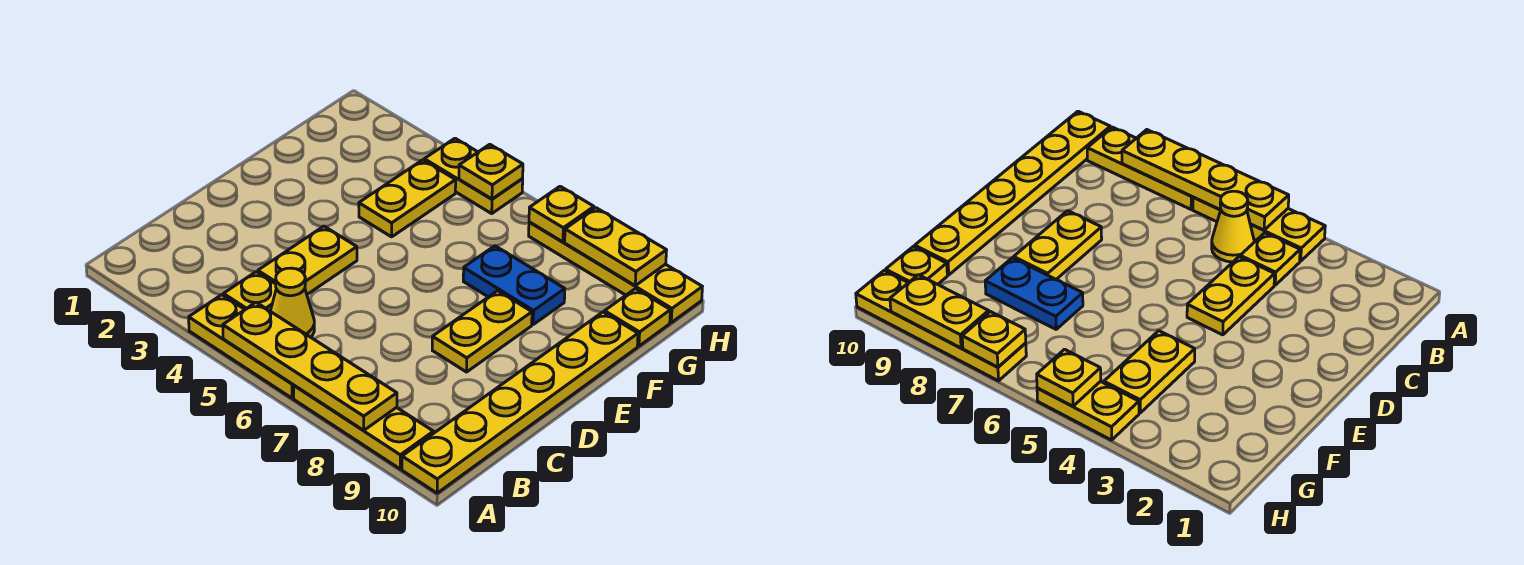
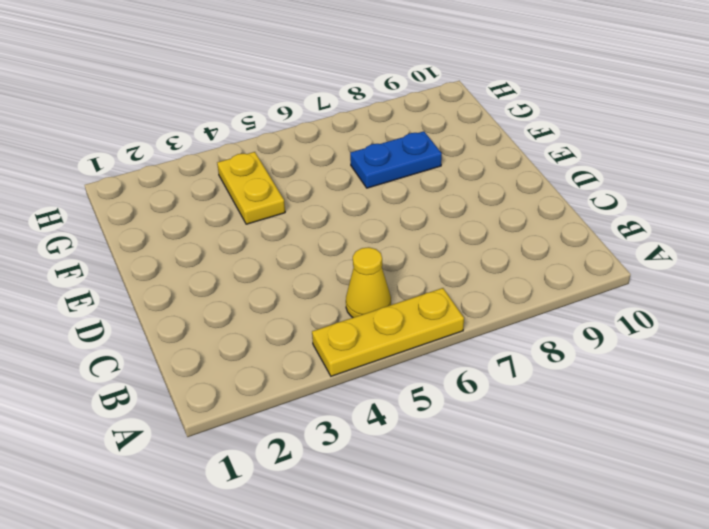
none -> yellow plate A7:A9 level 1
none -> yellow plate A10:F10 level 1
none -> yellow plate B4 level 1

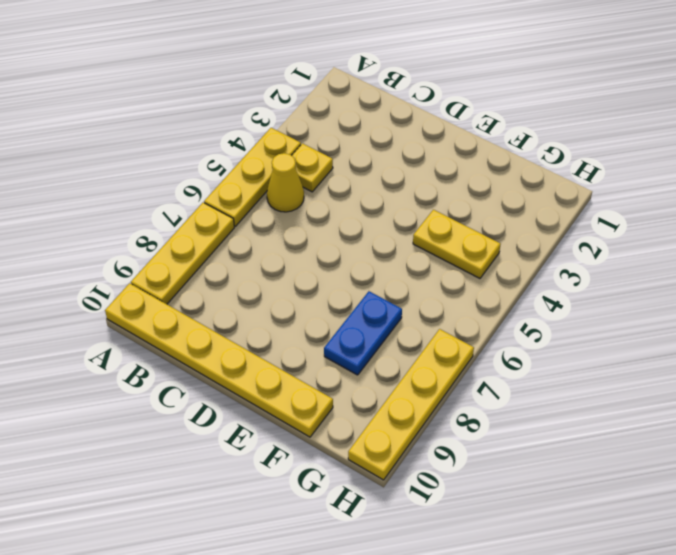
none -> yellow plate C4:D4 level 1
none -> yellow plate D8:E8 level 1
none -> yellow plate G10 level 1

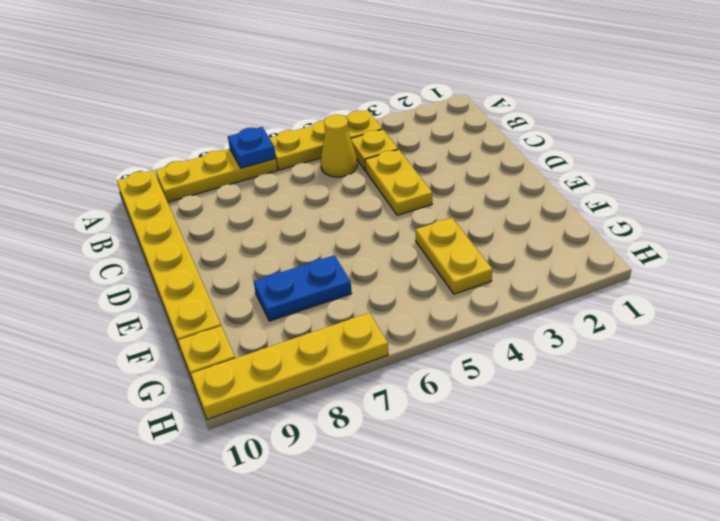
blue plate A7 level 2 -> yellow plate A5:A8 level 2
none -> yellow plate D8:E8 level 1
none -> yellow plate H4:H5 level 1
none -> yellow plate H5 level 2

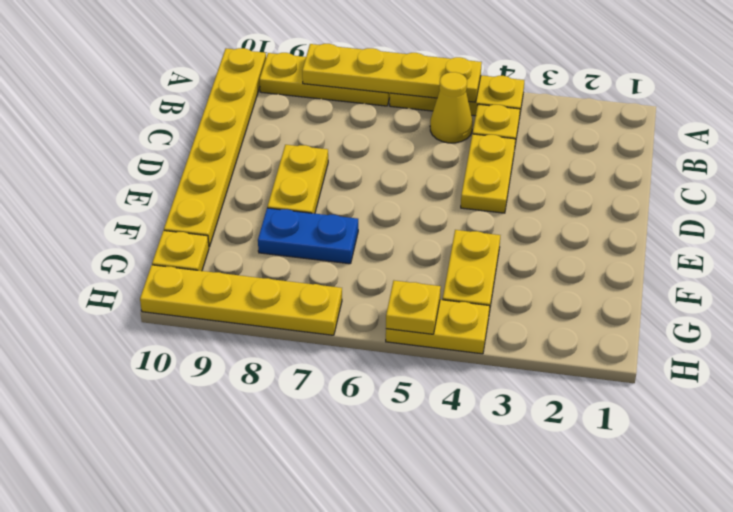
none -> yellow plate H7 level 2
none -> yellow plate H8:H9 level 2

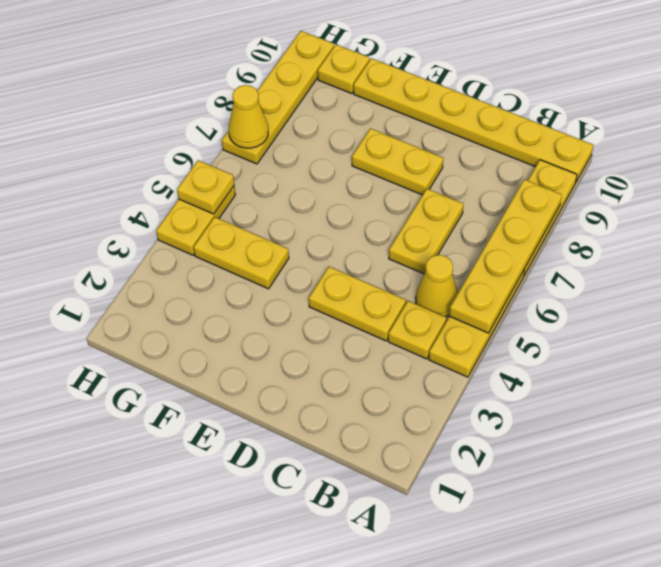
yellow plate C6:C7 level 1 -> yellow plate H8:H9 level 2
yellow cone H7 level 2 -> yellow plate H7 level 2
none -> blue plate F7:F8 level 1

